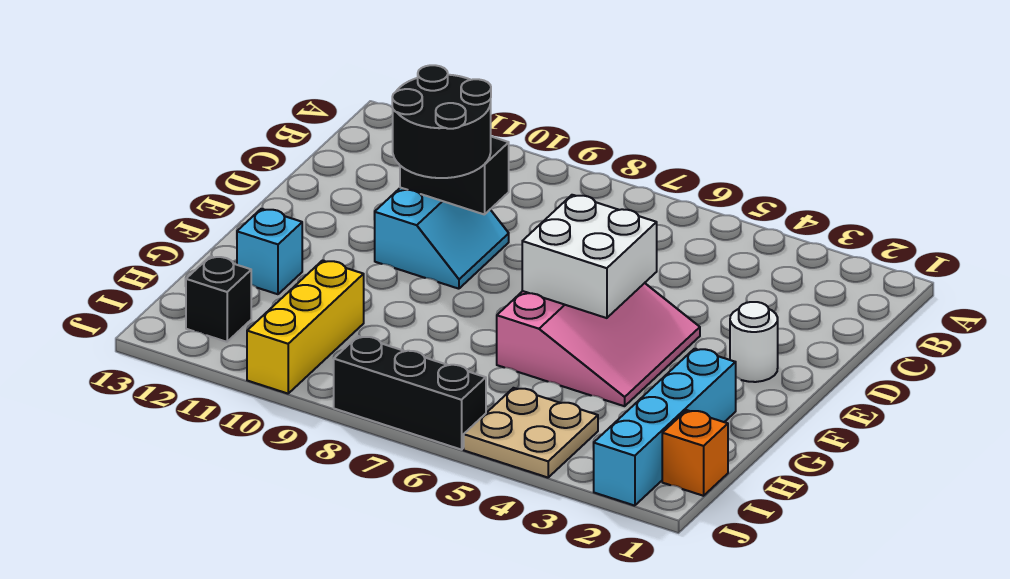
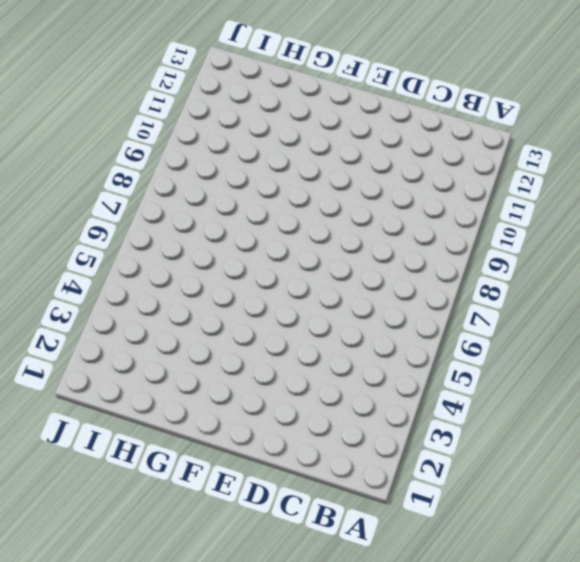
none -> cyan slope D9:E10 level 1 top 10
none -> white round brick E2 level 1
none -> pink slope E4:G6 level 1 top 6

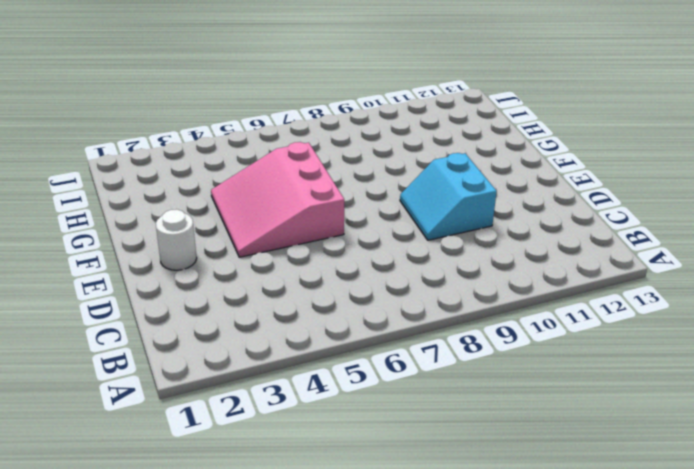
none -> cyan brick G2:J2 level 1
none -> cyan brick G12 level 1
none -> yellow brick H10:J10 level 1

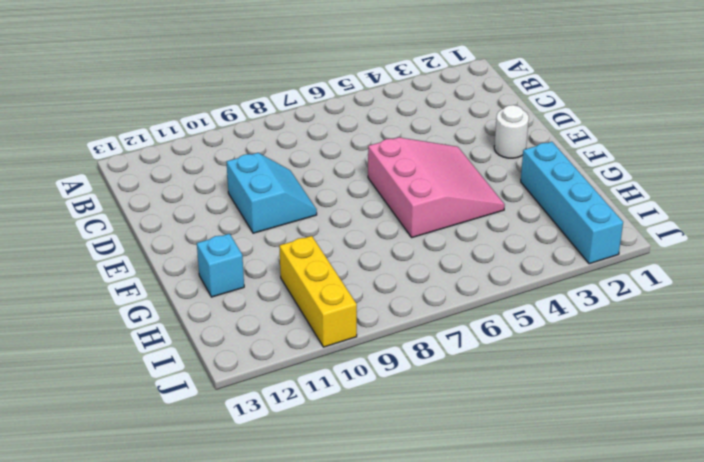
none -> orange brick I1 level 1
none -> tan plate I4:J5 level 1
none -> black brick I12 level 1

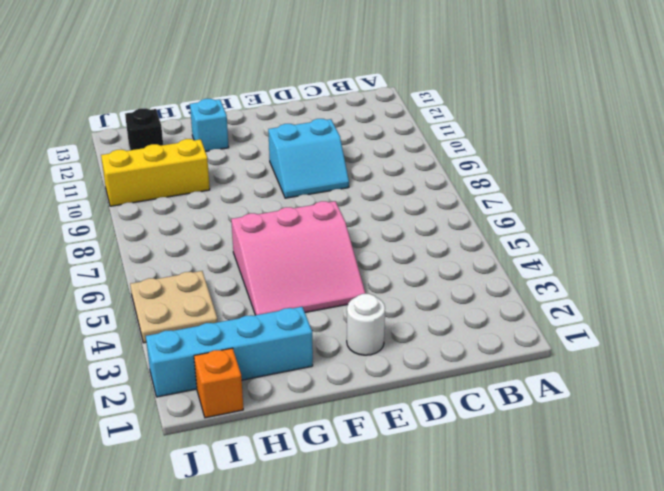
none -> black brick J6:J8 level 1
none -> black brick D9:D10 level 2
none -> white brick E5:F6 level 2

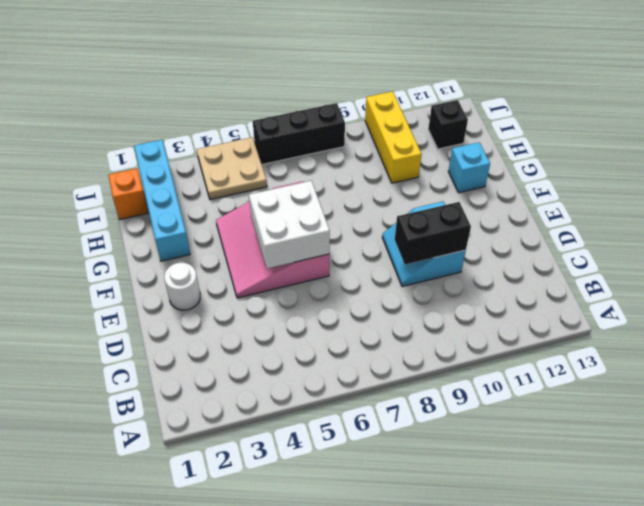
none -> black round brick D9:E10 level 3

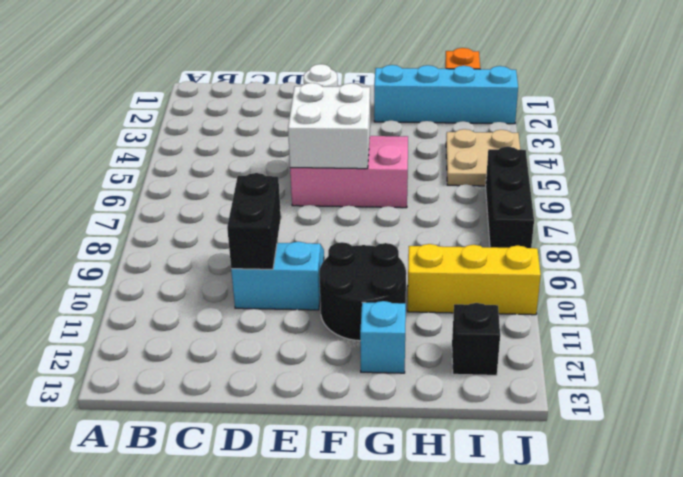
black round brick F10:G11 level 1 -> black round brick D9:E10 level 3

